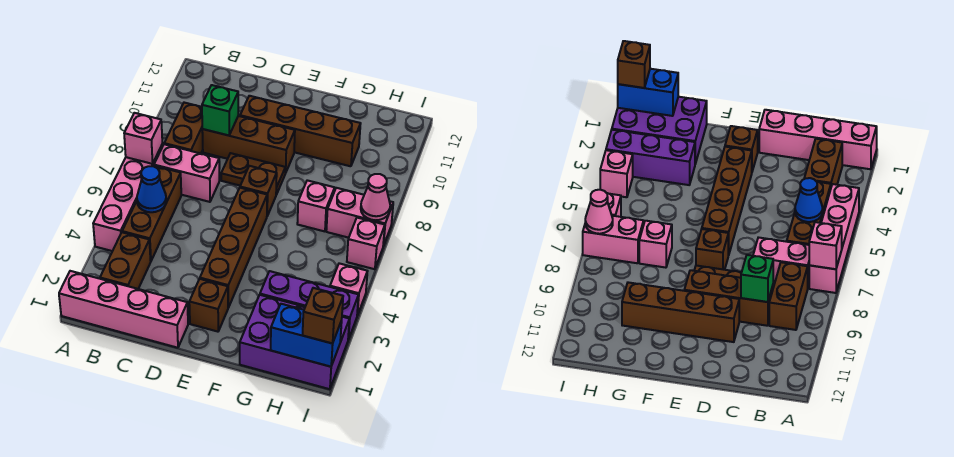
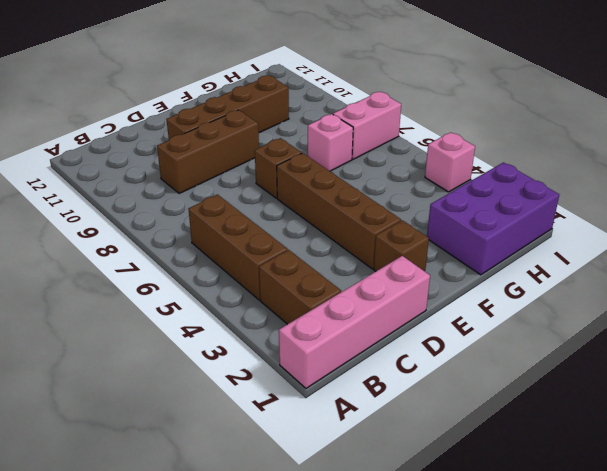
none -> pink brick A4:A7 level 1
none -> pink brick B7:C7 level 1
none -> brown brick B8:B9 level 1

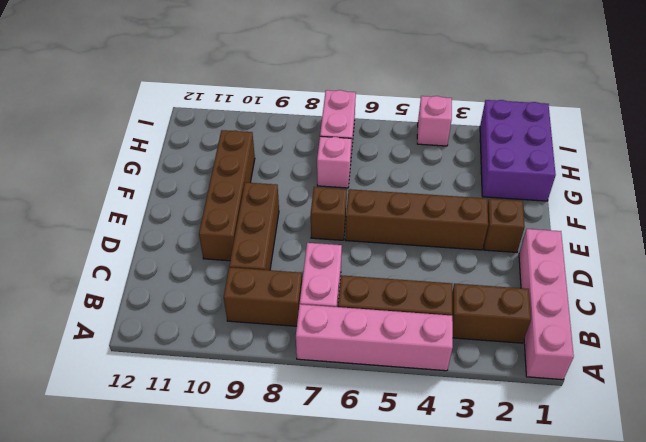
none -> brown plate D8:E8 level 1
none -> purple brick G3:I3 level 1
none -> pink brick I6 level 1

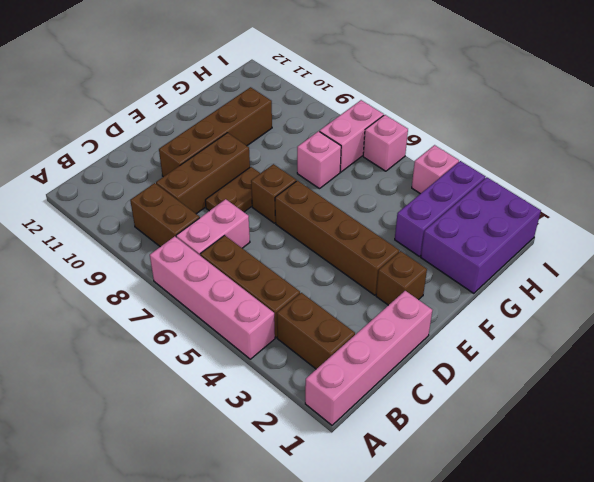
none -> pink brick A7 level 2
none -> blue cone B5 level 2
none -> green brick C9 level 2

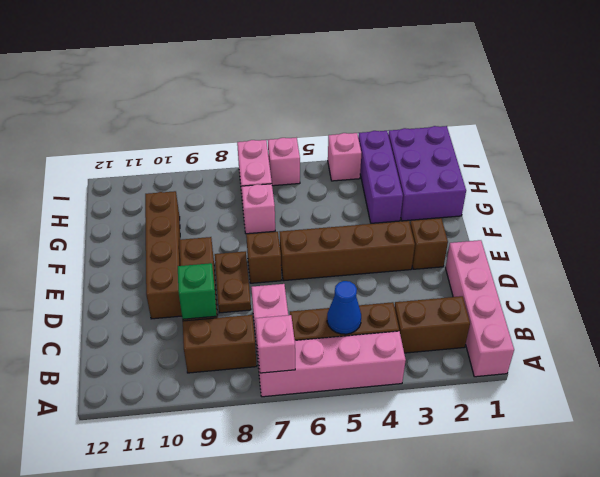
none -> blue brick H1:I1 level 2
none -> pink cone I7 level 2
none -> brown brick I1 level 3

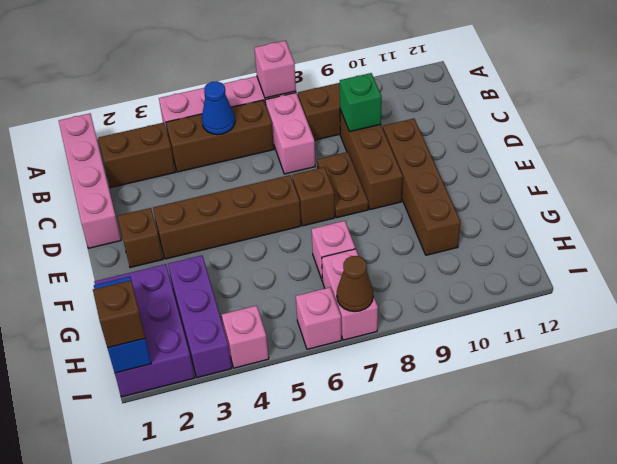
brown cone I7 level 2 -> pink cone I7 level 2

